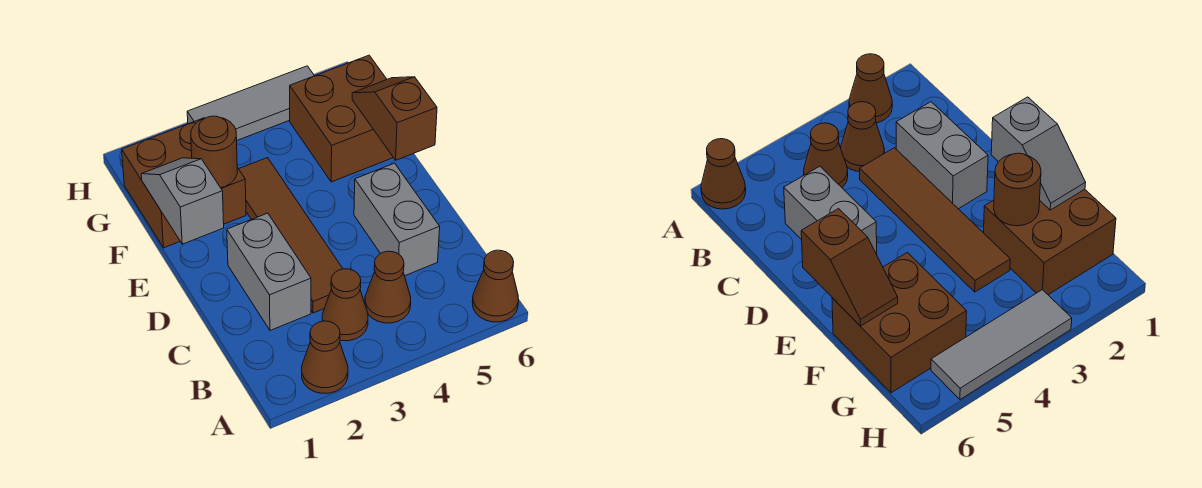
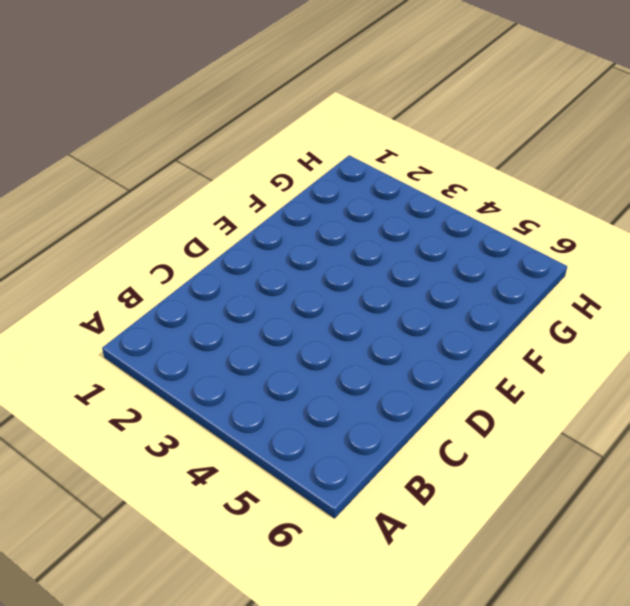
none -> brown cone A2 level 1
none -> brown cone A6 level 1
none -> brown cone B3 level 1

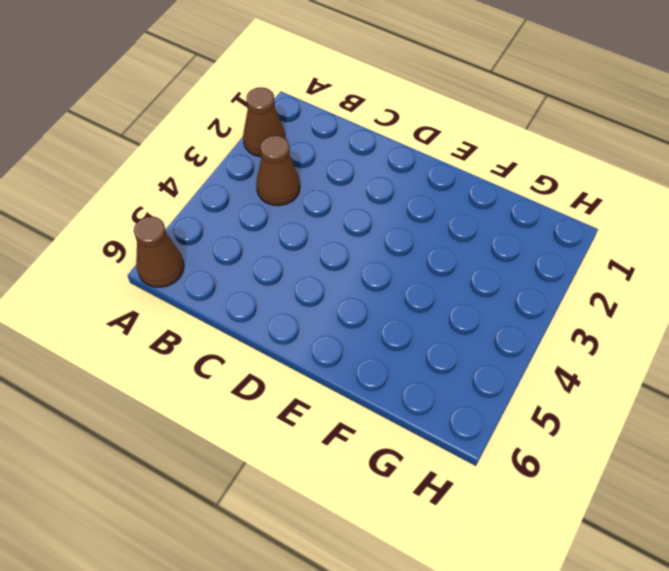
none -> brown cone B4 level 1
none -> grey brick C2:D2 level 1
none -> brown tile C3:F3 level 1

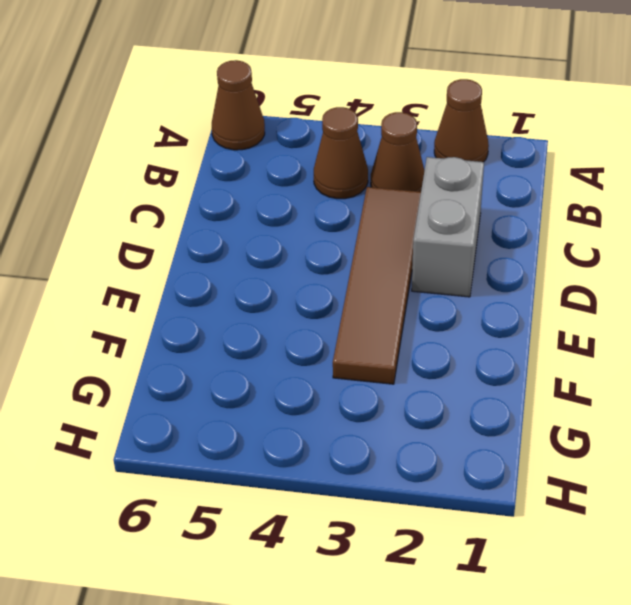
none -> grey brick C5:D5 level 1
none -> brown brick F1:G2 level 1
none -> brown brick F5:G6 level 1

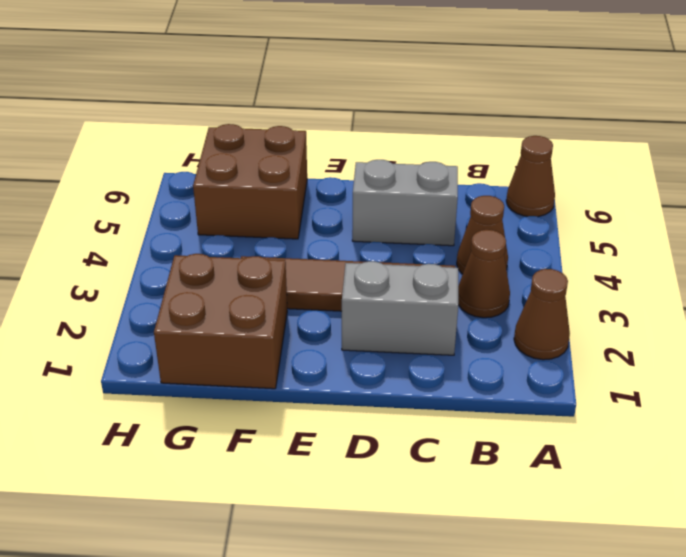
none -> grey tile H3:H5 level 1
none -> grey slope E1:F1 level 2 top E
none -> brown slope E6:F6 level 2 top E

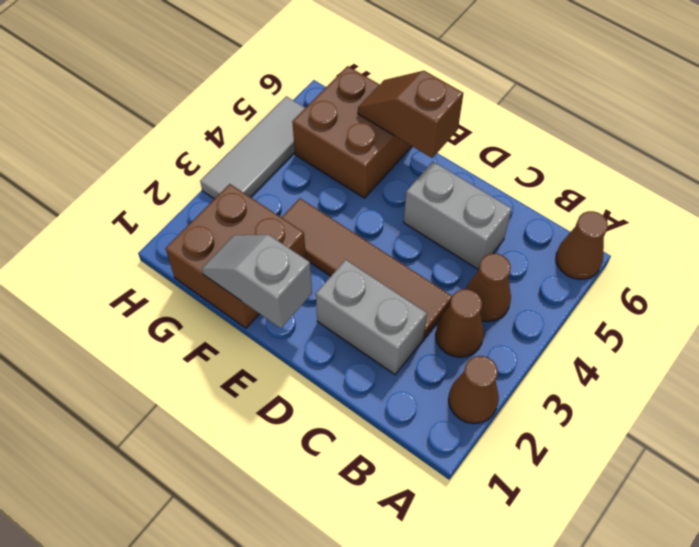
none -> brown round brick F2 level 2

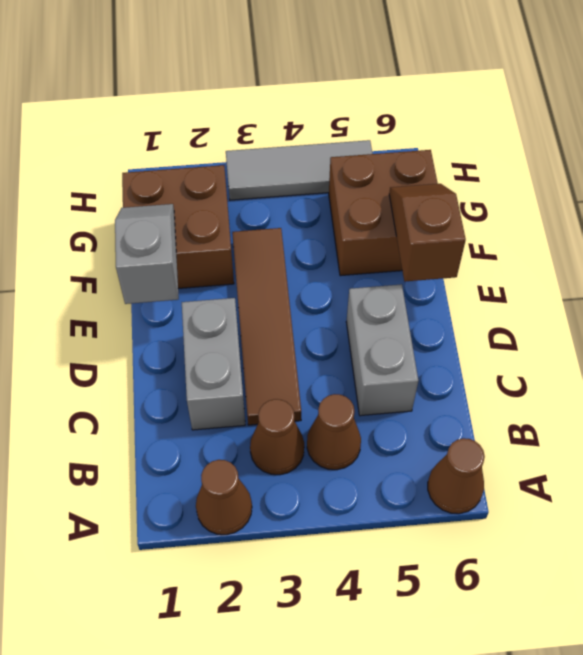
none -> brown round brick F2 level 2

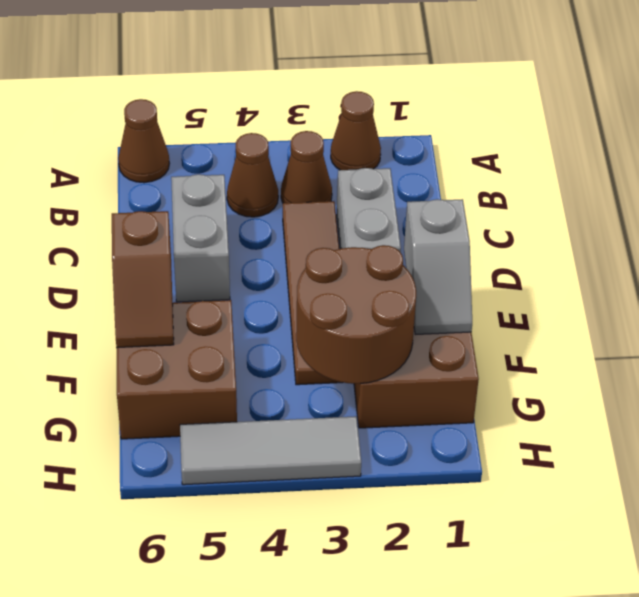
brown round brick F2:G3 level 2 -> brown round brick F2 level 2

